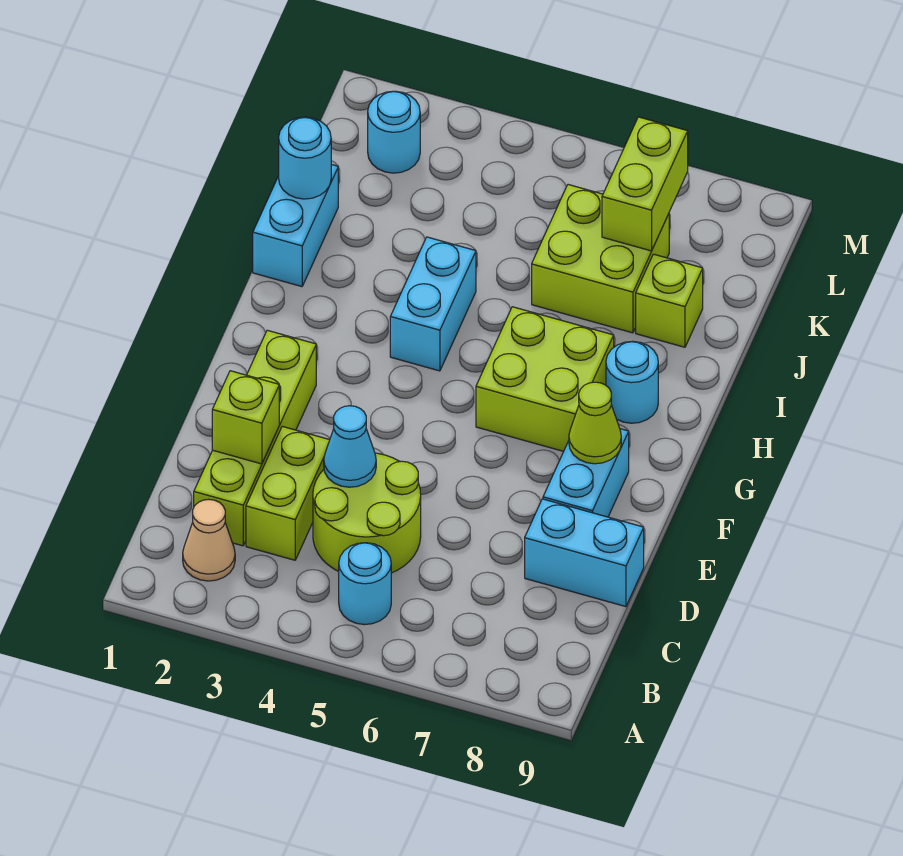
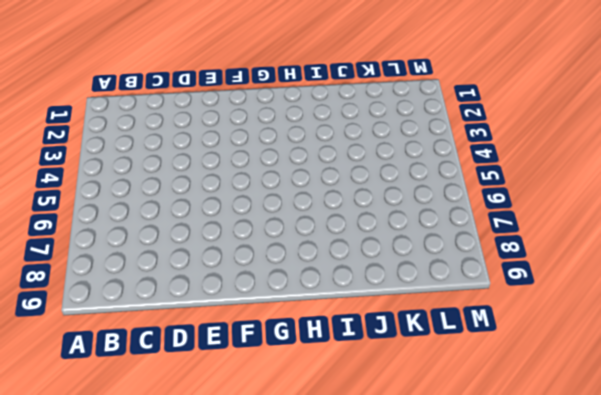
none -> tan cone B2 level 1
none -> cyan round brick B5 level 1
none -> lime brick C2:F2 level 1

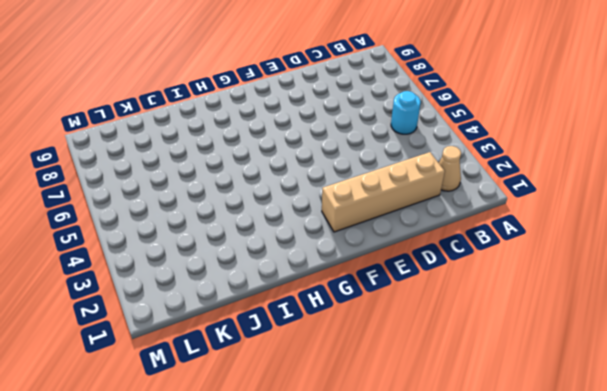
tan brick C2:F2 level 1 -> lime brick C2:F2 level 1
none -> lime brick C3:D3 level 1
none -> lime round brick C4:D5 level 1
none -> cyan brick D8:D9 level 1

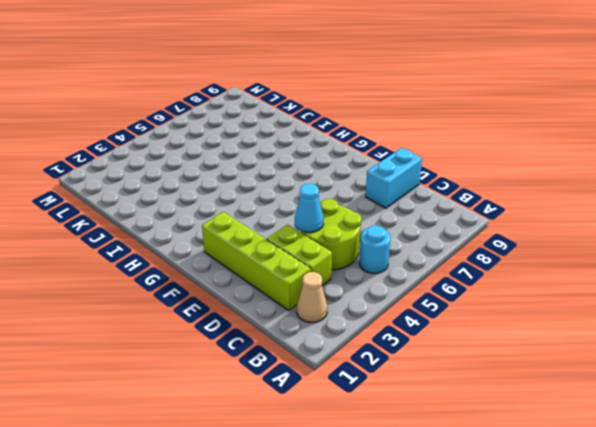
none -> cyan brick E8:F8 level 1
none -> lime brick G6:H7 level 1
none -> cyan brick H4:I4 level 1

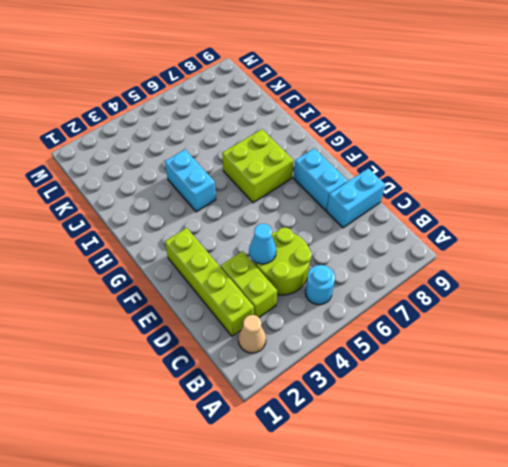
none -> cyan round brick H8 level 1
none -> cyan brick I1:J1 level 1
none -> lime brick J6:K7 level 1

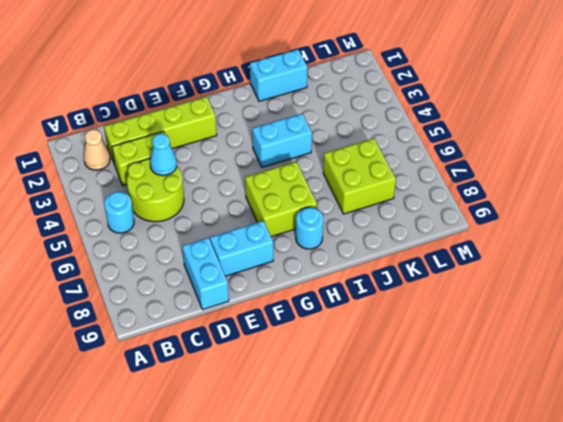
none -> lime brick J8 level 1
none -> cyan round brick L2 level 1
none -> lime brick D2 level 2

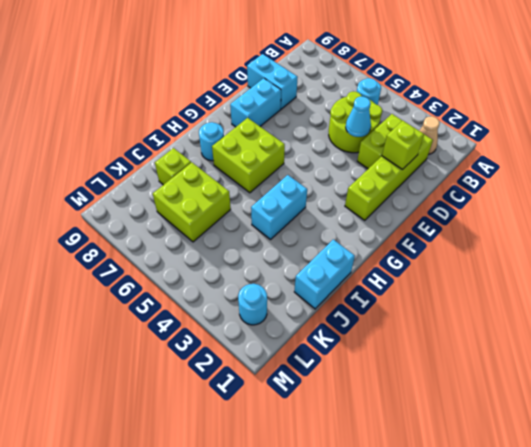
none -> lime cone F8 level 2
none -> cyan round brick J1 level 2
none -> lime brick K7:L7 level 2

